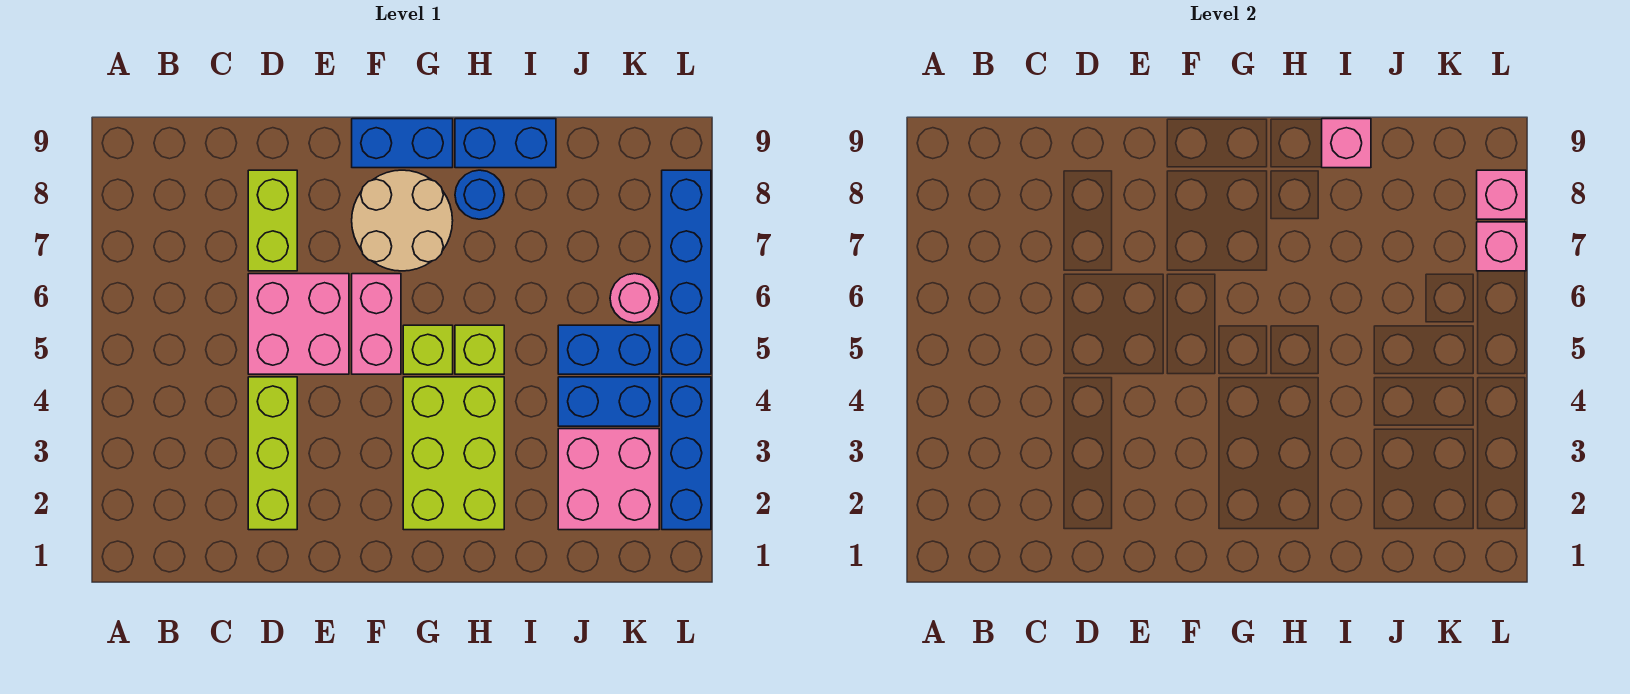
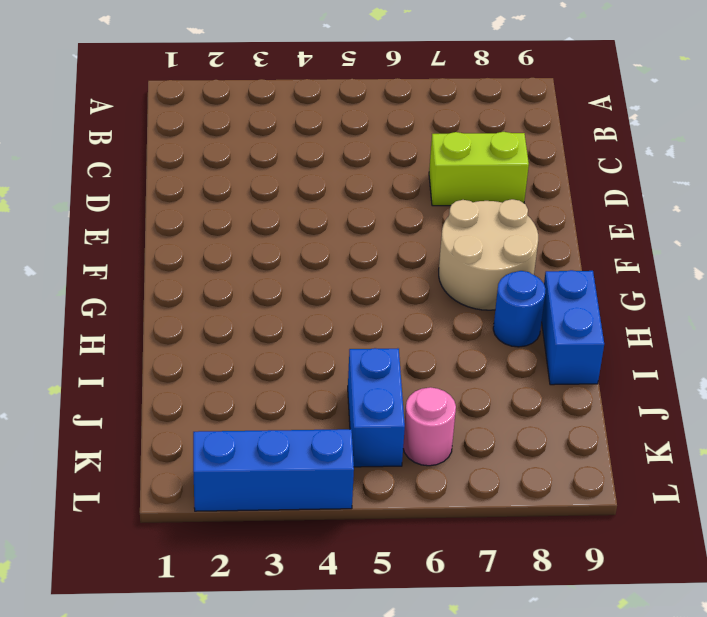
none -> lime brick D2:D4 level 1
none -> pink brick D5:E6 level 1
none -> pink brick F5:F6 level 1

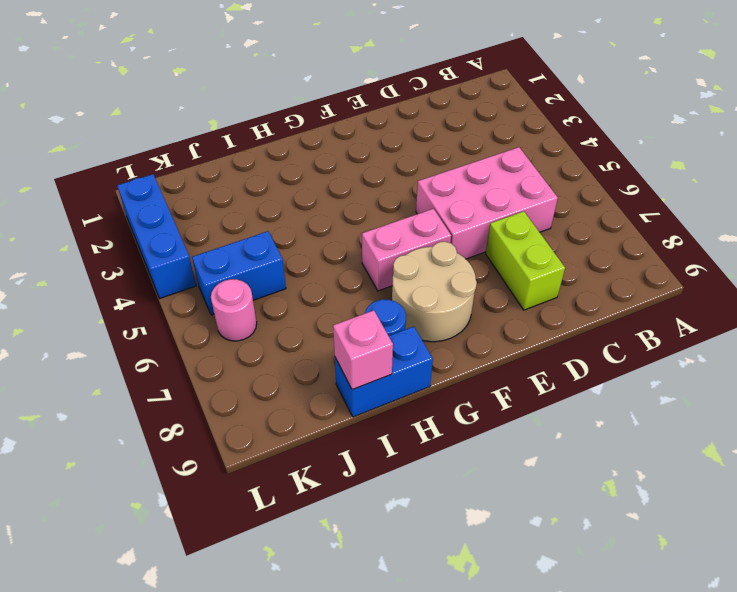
pink brick C5:E6 level 1 -> pink brick D5:E6 level 1
pink brick F6:G6 level 1 -> pink brick F5:F6 level 1
none -> lime brick D2:D4 level 1
none -> blue brick F9:G9 level 1
none -> lime brick G2:H4 level 1

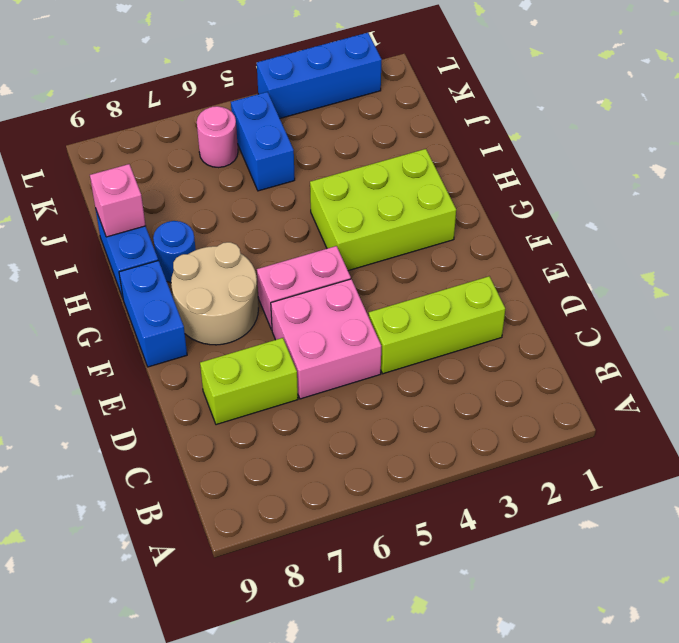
none -> lime brick G5 level 1
none -> lime brick H5 level 1
none -> pink brick J2:K3 level 1

